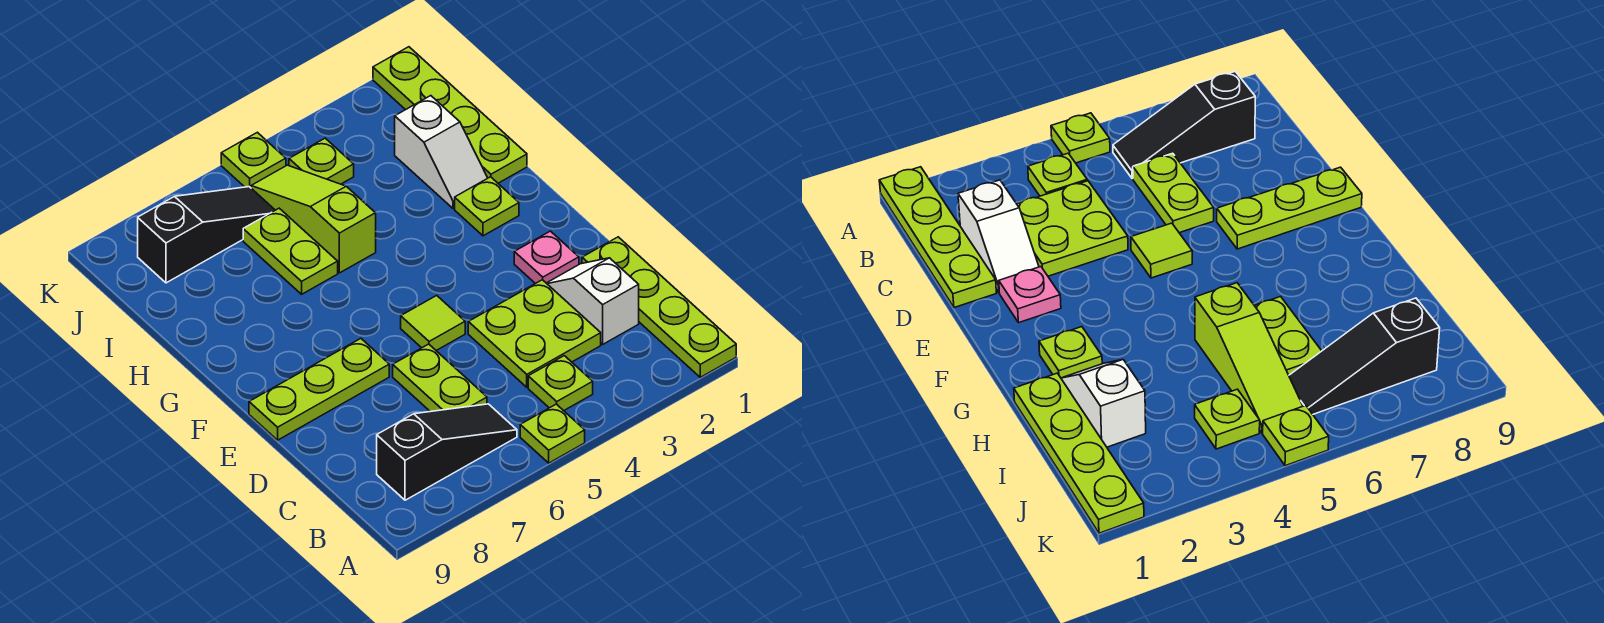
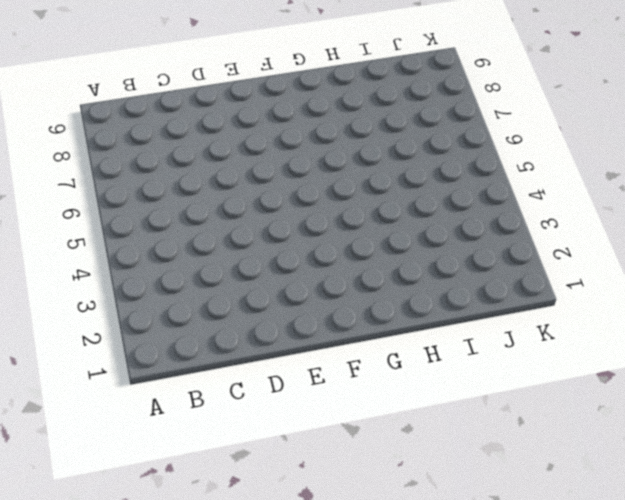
none -> lime plate A1:D1 level 1
none -> lime plate A5 level 1
none -> lime plate B4 level 1

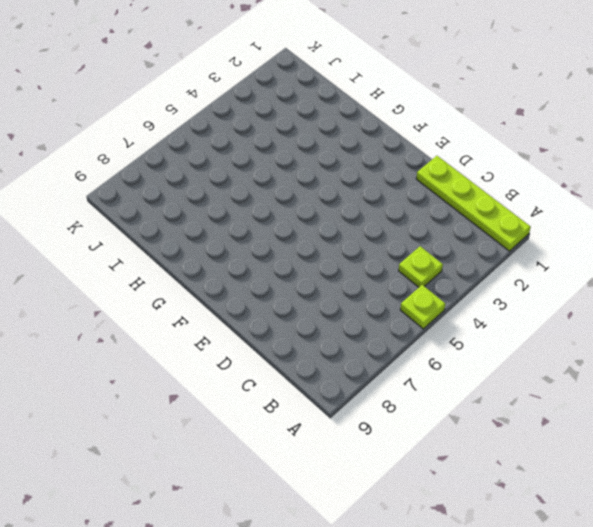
none -> black slope B6:B8 level 1 top 8
none -> white slope C2:D2 level 1 top C
none -> lime plate C3:D4 level 1

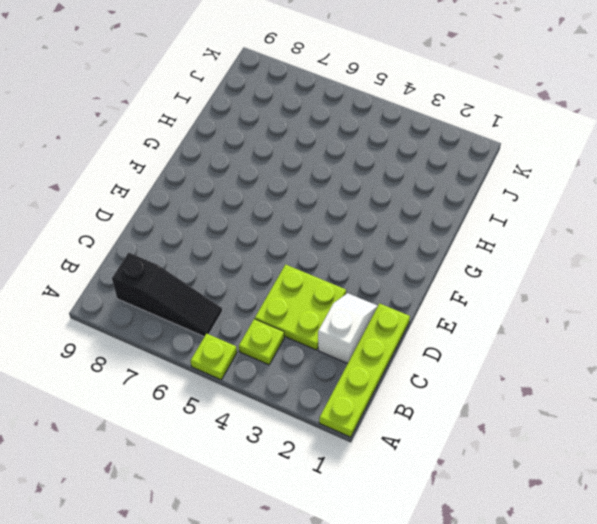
none -> lime plate C6:D6 level 1
none -> pink plate E2 level 1
none -> lime tile E5 level 1

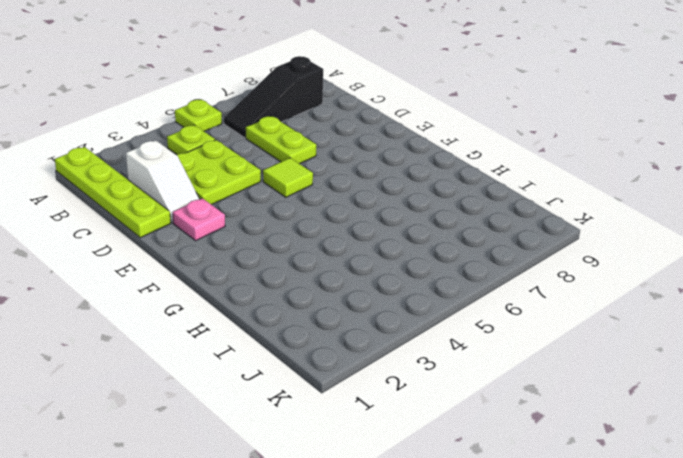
none -> lime plate E7:E9 level 1
none -> lime plate G2 level 1
none -> lime plate H1:K1 level 1

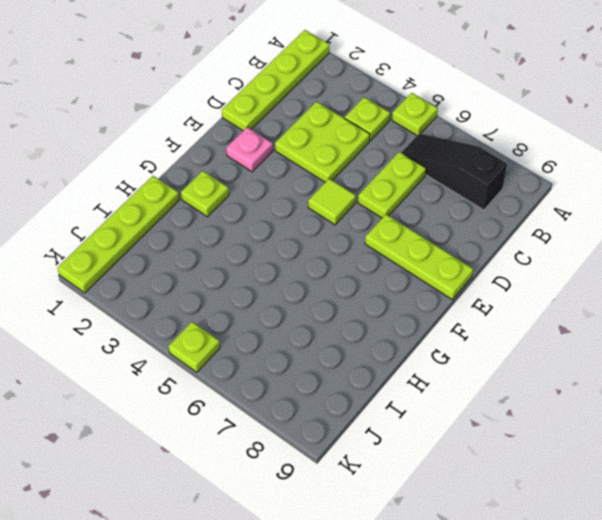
none -> white slope C2:D2 level 1 top C
none -> white slope H2:I2 level 1 top I
none -> lime slope H5:J5 level 1 top H

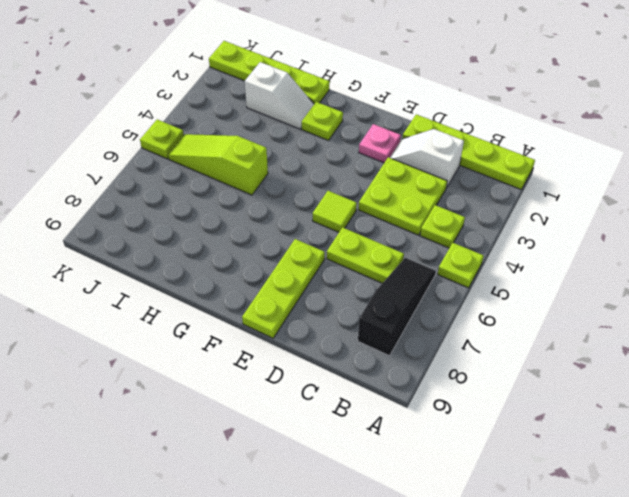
none -> lime plate H6:I6 level 1
none -> lime plate J4 level 1
none -> black slope J6:J8 level 1 top 8

